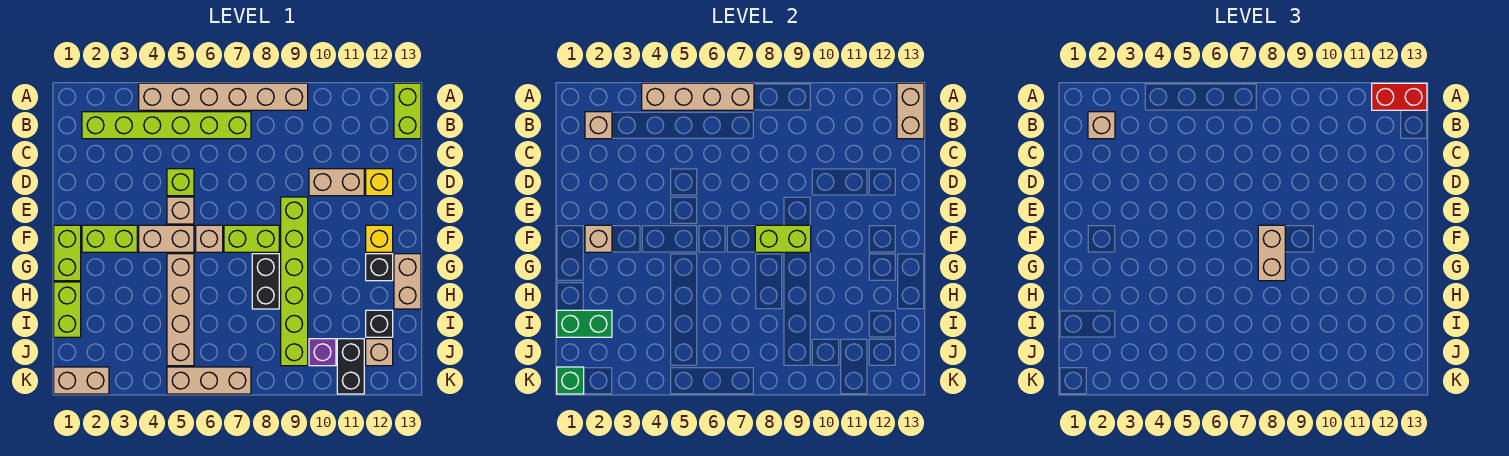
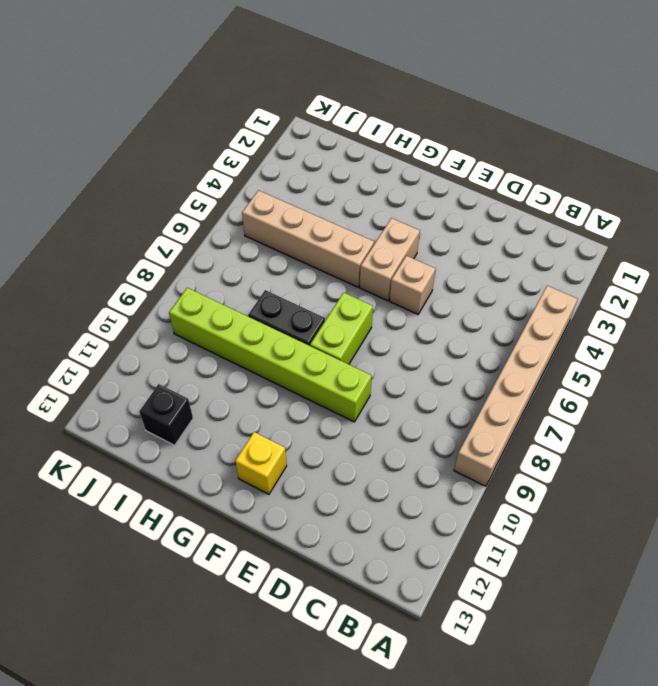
none -> lime brick A13:B13 level 1
none -> lime brick B2:B7 level 1
none -> lime brick D5 level 1
none -> tan brick D10:D11 level 1

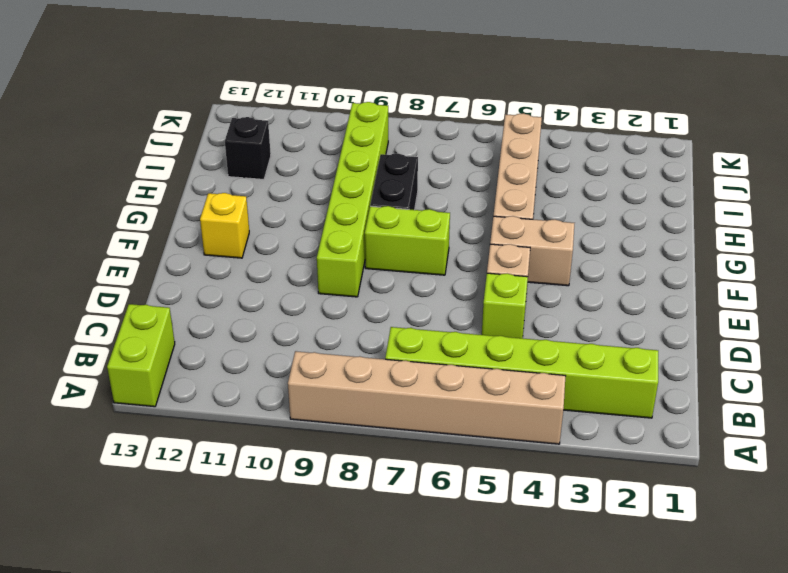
none -> tan brick D10:D11 level 1
none -> yellow brick D12 level 1
none -> lime brick F1:G1 level 1
none -> lime brick F2:F3 level 1

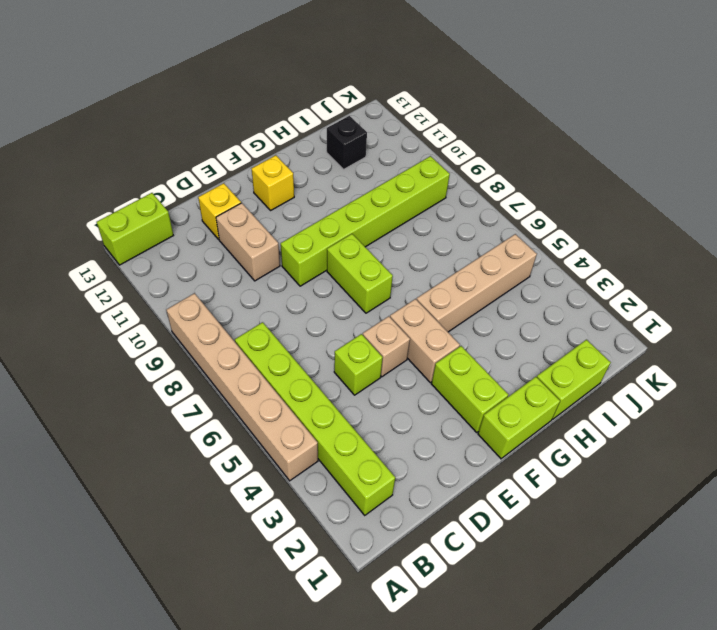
none -> tan brick F6 level 1
none -> black brick G8:H8 level 1
none -> black brick G12 level 1
none -> tan brick G13:H13 level 1

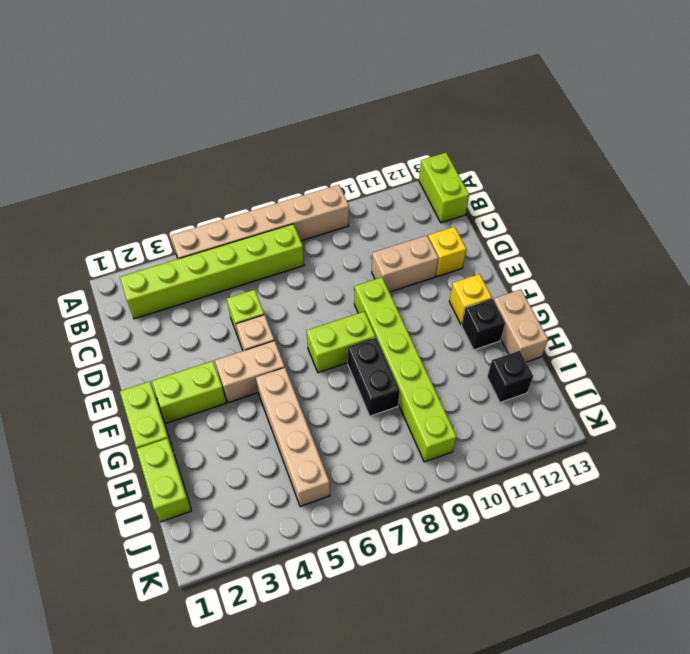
none -> tan brick F6 level 1
none -> purple brick J10 level 1
none -> black brick J11:K11 level 1
none -> tan brick J12 level 1

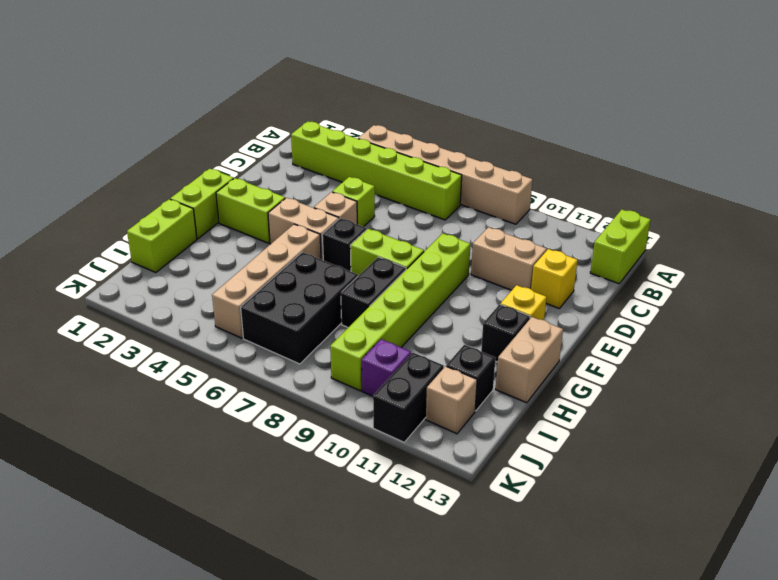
black brick F6 level 1 -> tan brick F6 level 1
black brick H6:J7 level 1 -> none
none -> tan brick K1:K2 level 1
none -> tan brick K5:K7 level 1
none -> tan brick A4:A7 level 2
none -> tan brick A13:B13 level 2

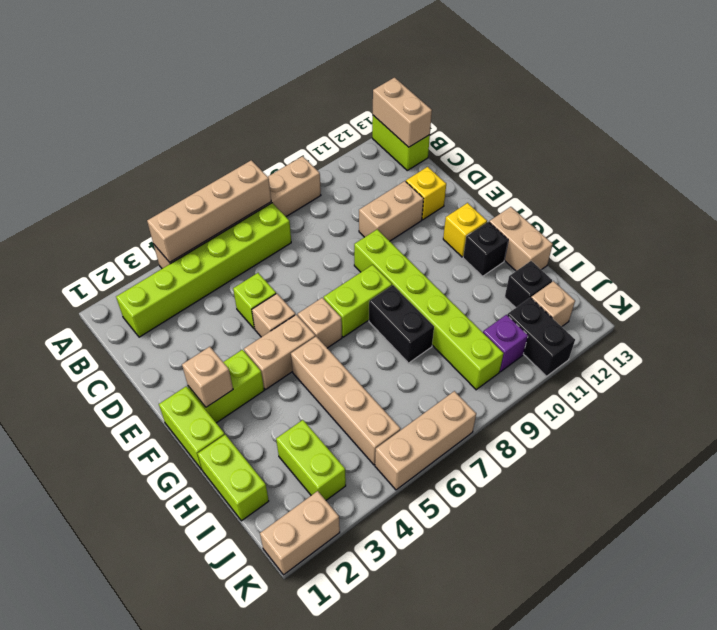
lime brick I3:J3 level 1 -> lime brick F8:F9 level 2
none -> tan brick B2 level 2
none -> green brick I1:I2 level 2
none -> green brick K1 level 2
none -> red brick A12:A13 level 3

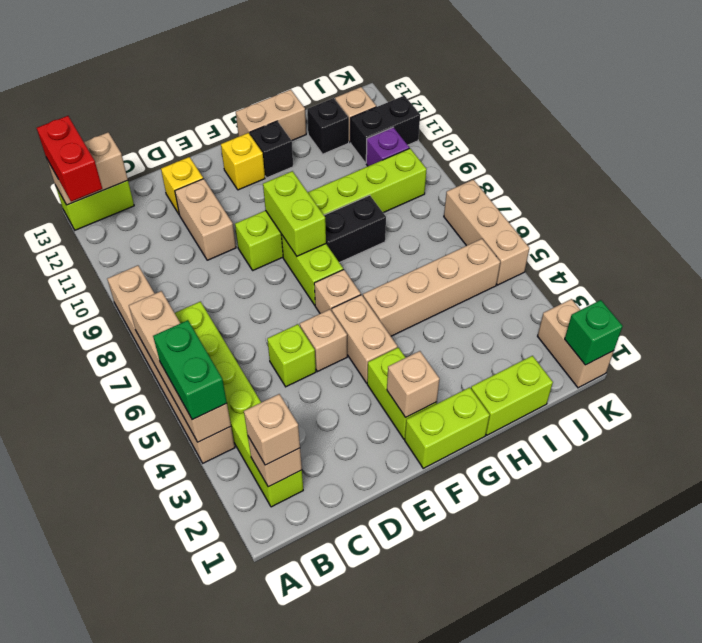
green brick A4:A5 level 3 -> green brick I1:I2 level 2
none -> tan brick F8:G8 level 3

